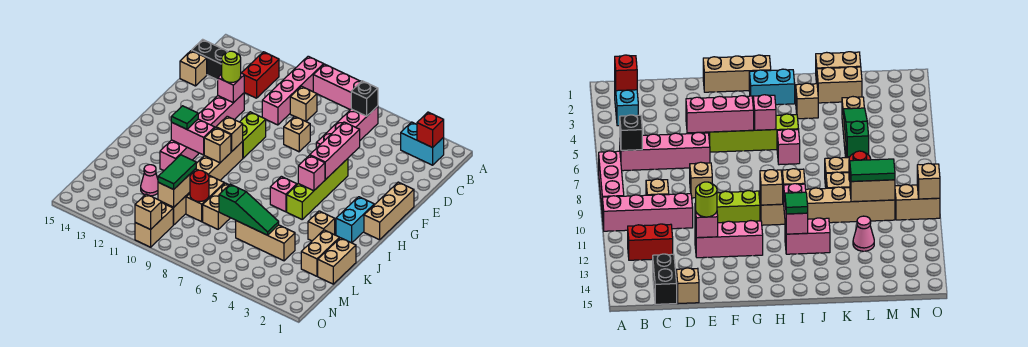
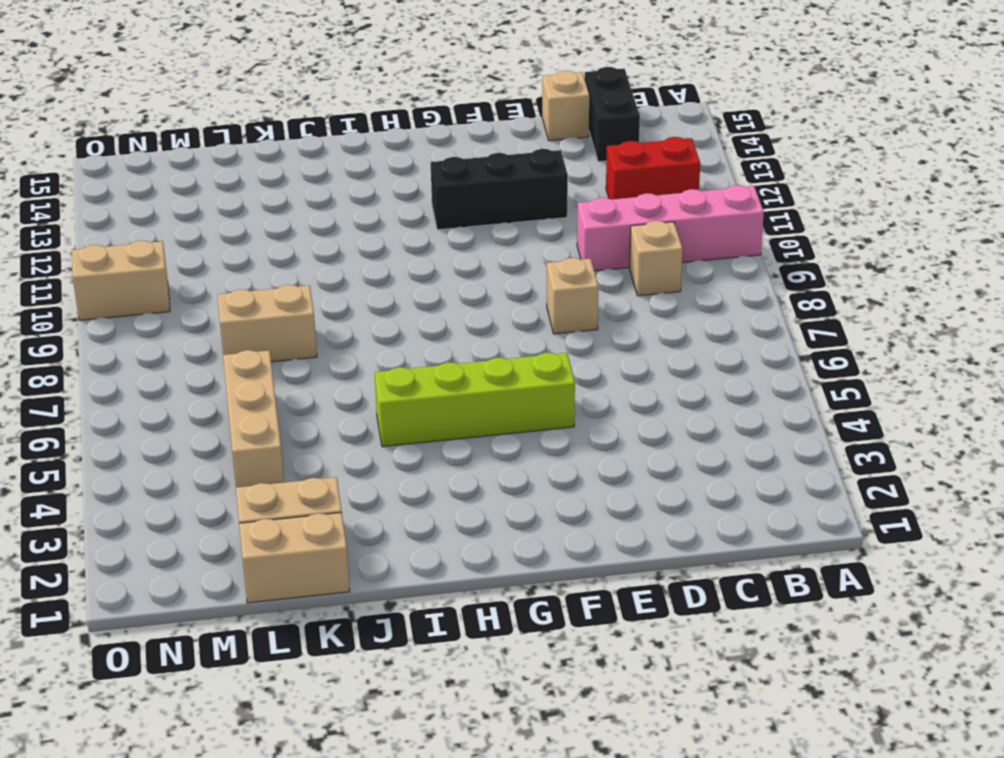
black brick E12:G12 level 1 -> pink brick E12:G12 level 1
none -> pink brick A7:A9 level 1
none -> cyan brick B2:B3 level 1
none -> pink brick B6:E6 level 1
none -> tan brick F1:H1 level 1

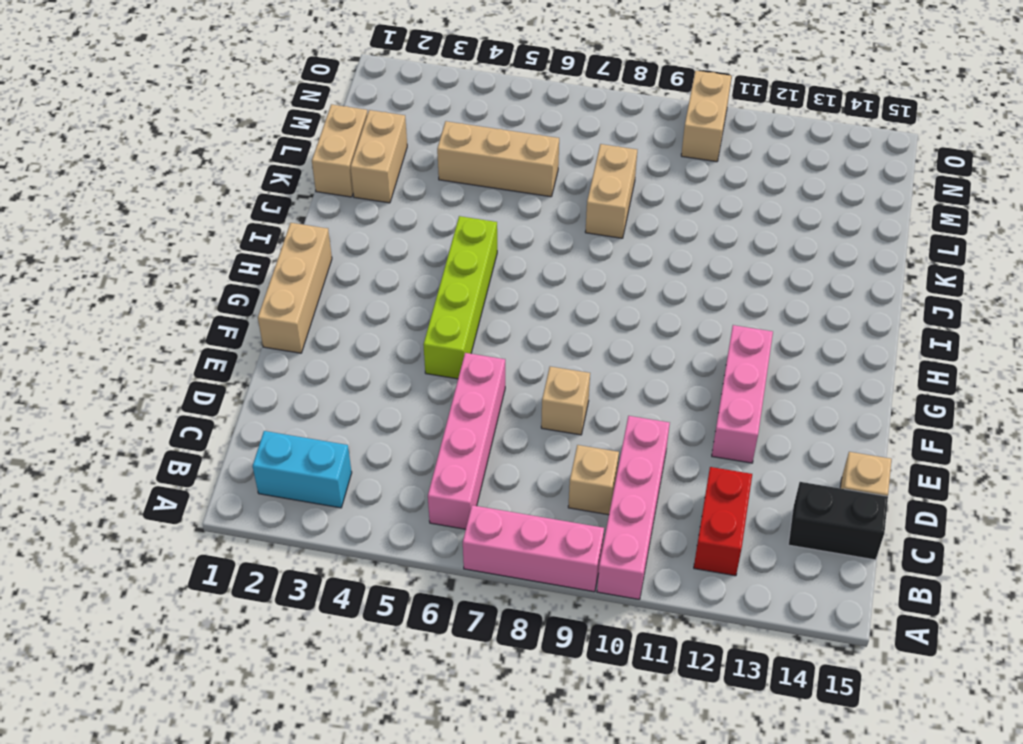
none -> lime brick F10:G10 level 1
none -> cyan brick H2:I2 level 1
none -> tan brick H10:M10 level 1
none -> pink brick I6 level 1

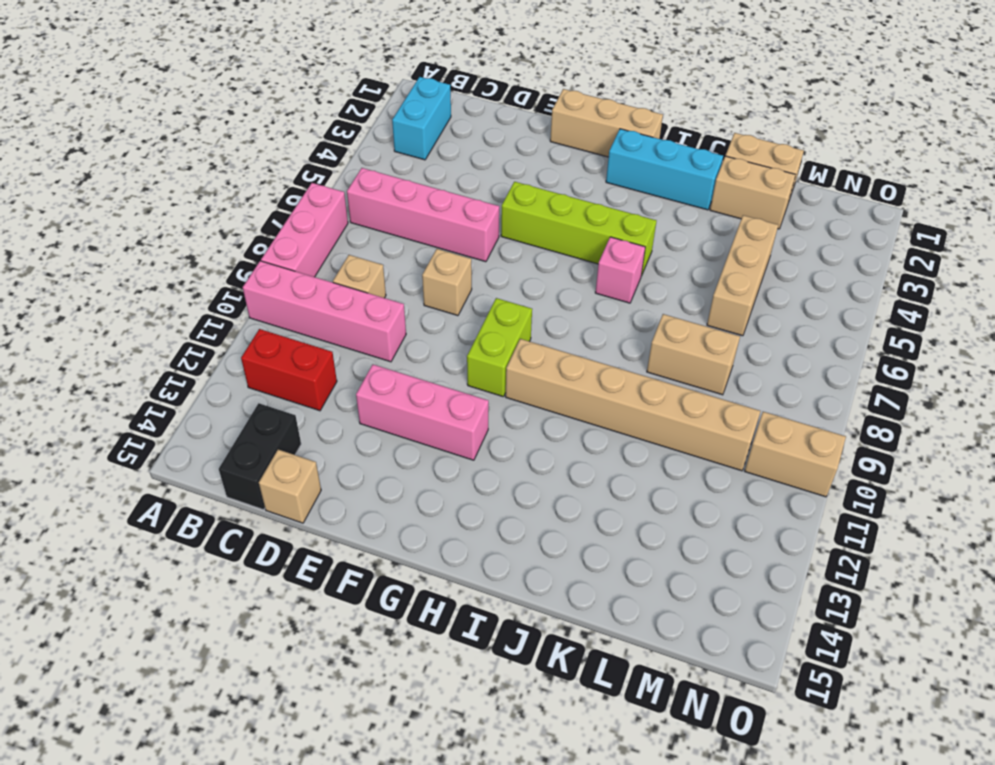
lime brick G9:G10 level 1 -> lime brick F10:G10 level 1
cyan brick H2:J2 level 1 -> cyan brick H2:I2 level 1
none -> pink brick I12:J12 level 1
none -> tan brick J3 level 1
none -> tan brick K9:L9 level 1
none -> pink cone L12 level 1

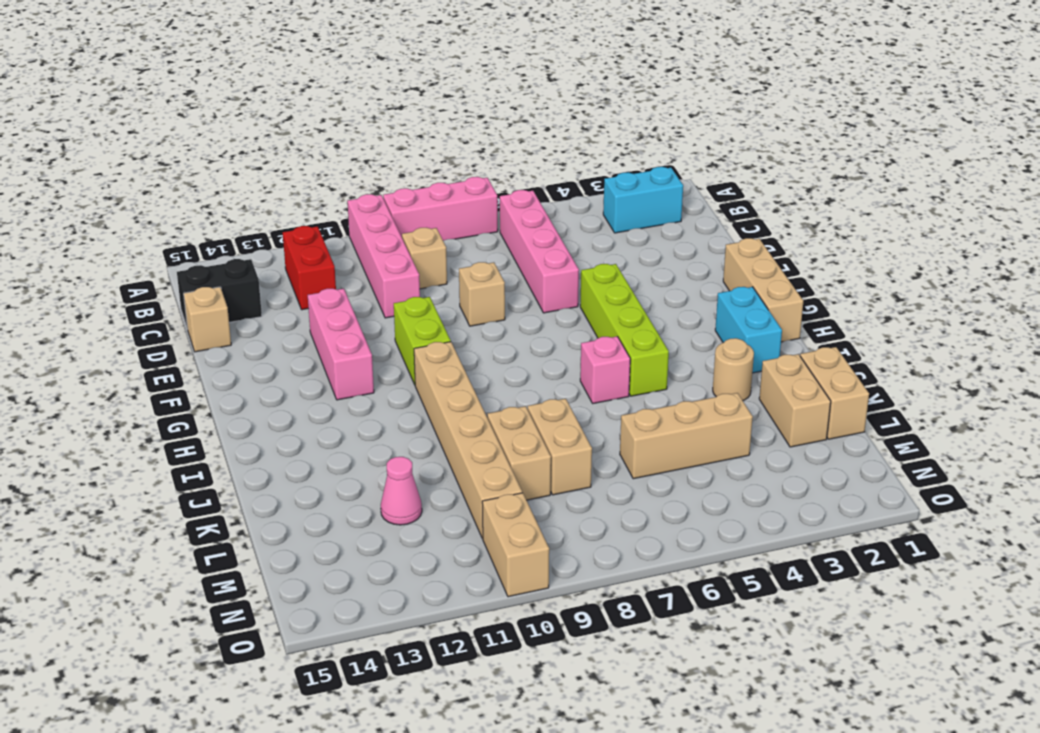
tan round brick J3 level 1 -> tan brick J3 level 1
none -> pink brick I12:J12 level 1
none -> red brick B2 level 2
none -> black brick B6 level 2
none -> pink brick E5:G5 level 2

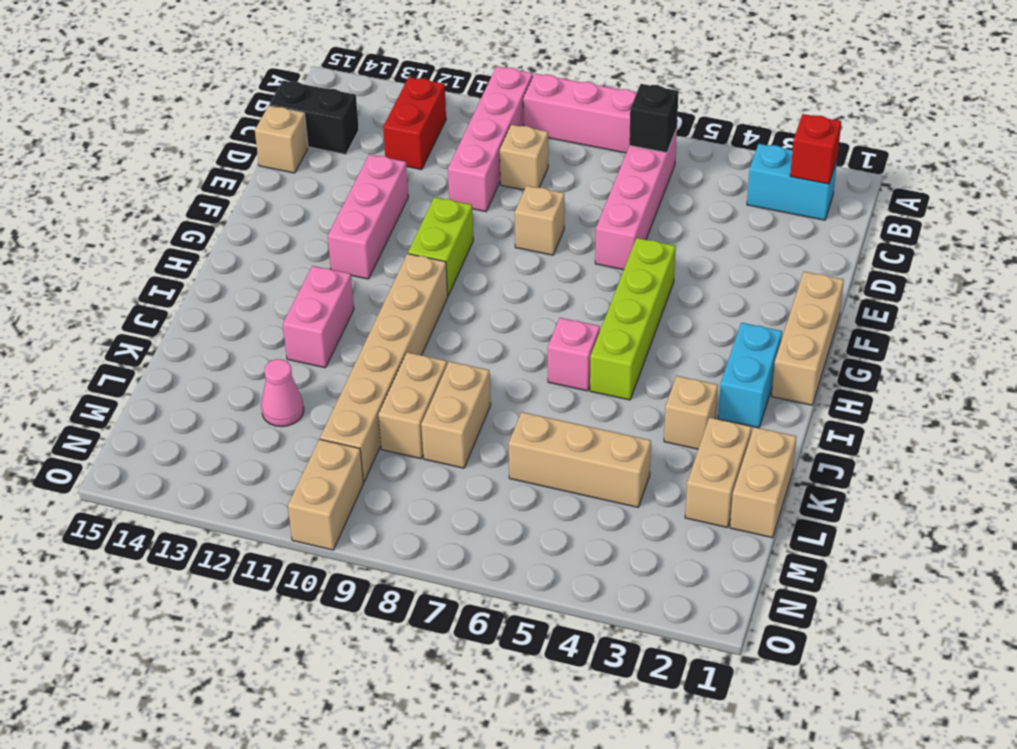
none -> pink brick E5:G5 level 2
none -> pink brick E12 level 2
none -> pink brick H5 level 2
none -> tan brick H10 level 2

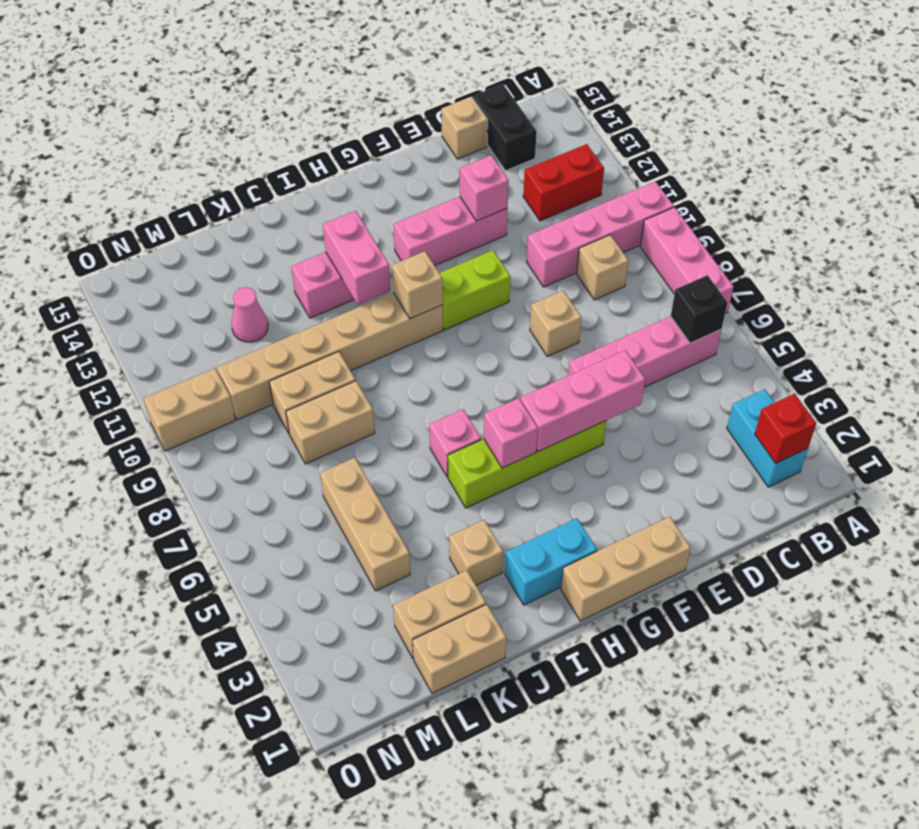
none -> tan brick I10 level 2
none -> green slope L5:L7 level 2 top 7
none -> red round brick L9 level 2
none -> tan brick L10:M10 level 2

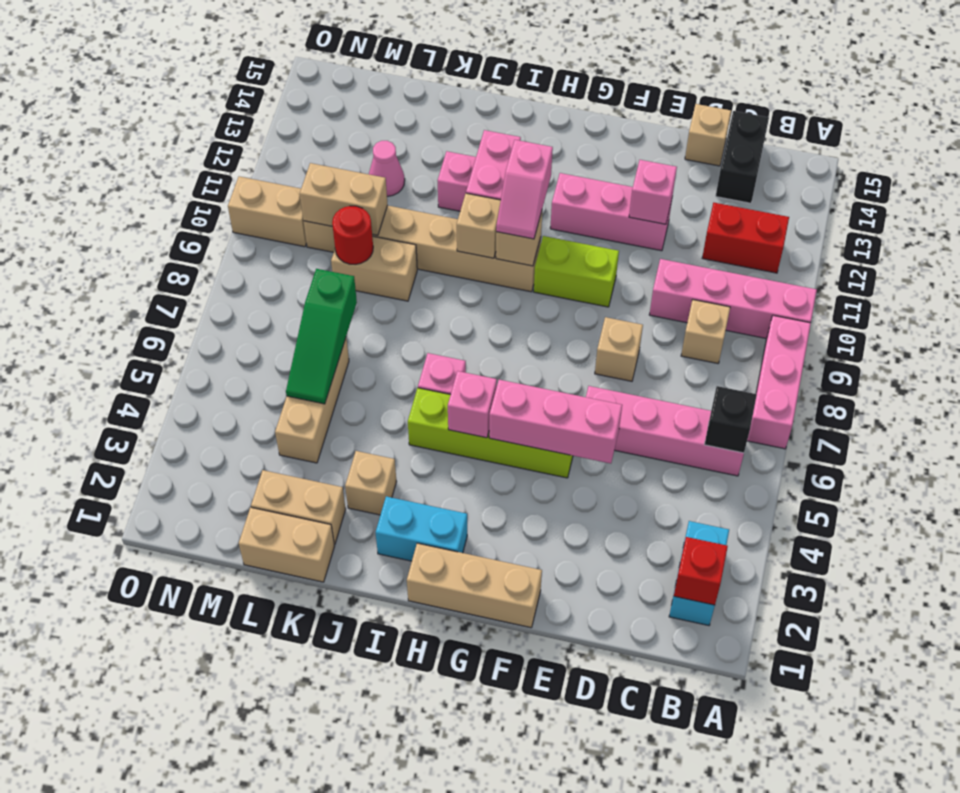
pink slope H10:H11 level 3 top 11 -> none
none -> tan brick K8:L8 level 1
none -> tan brick O10 level 2
none -> lime round brick E12 level 3
none -> green tile I12 level 3

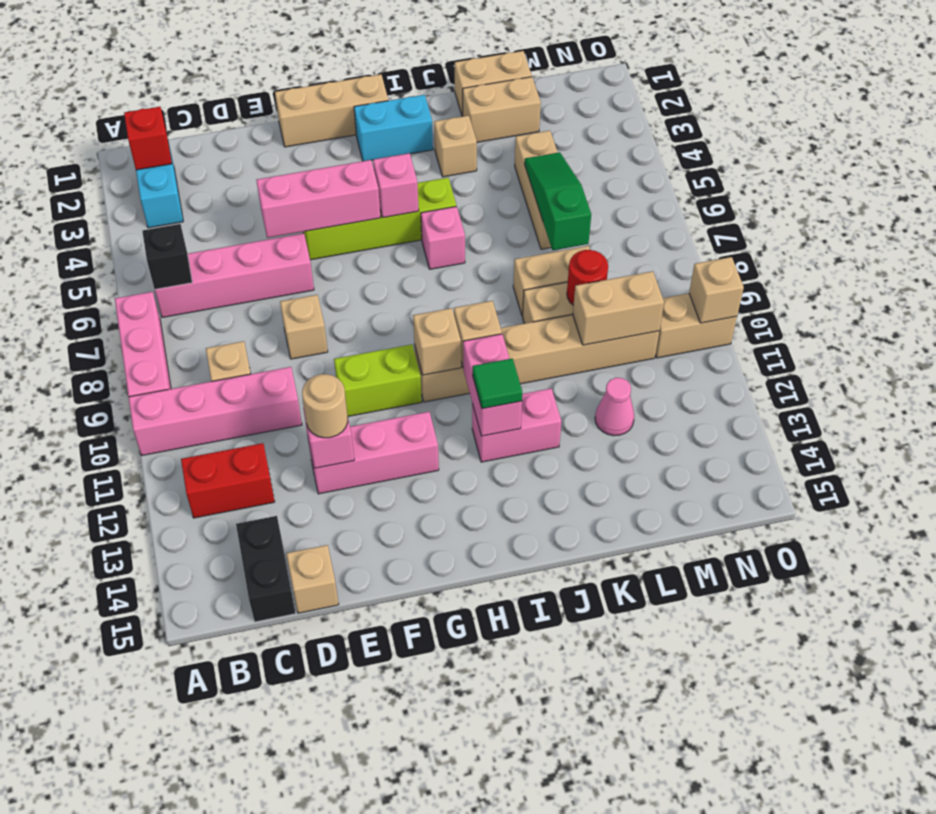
tan round brick E12 level 3 -> lime round brick E12 level 3
none -> green tile L10:M10 level 3

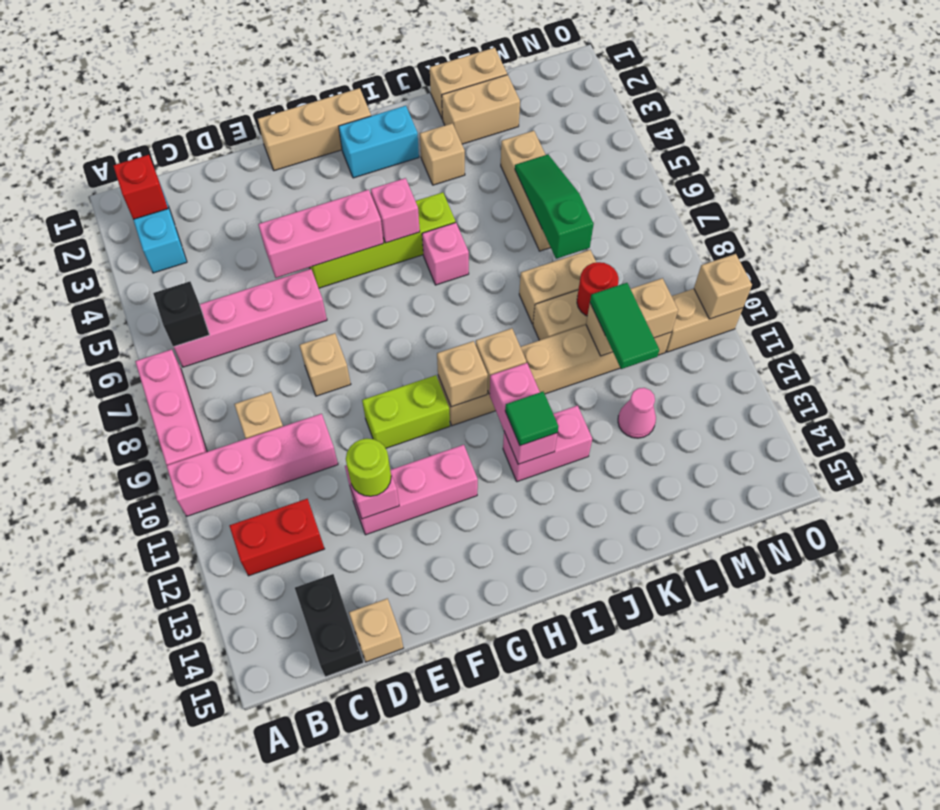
green tile L10:L11 level 3 -> green tile L10:M10 level 3

